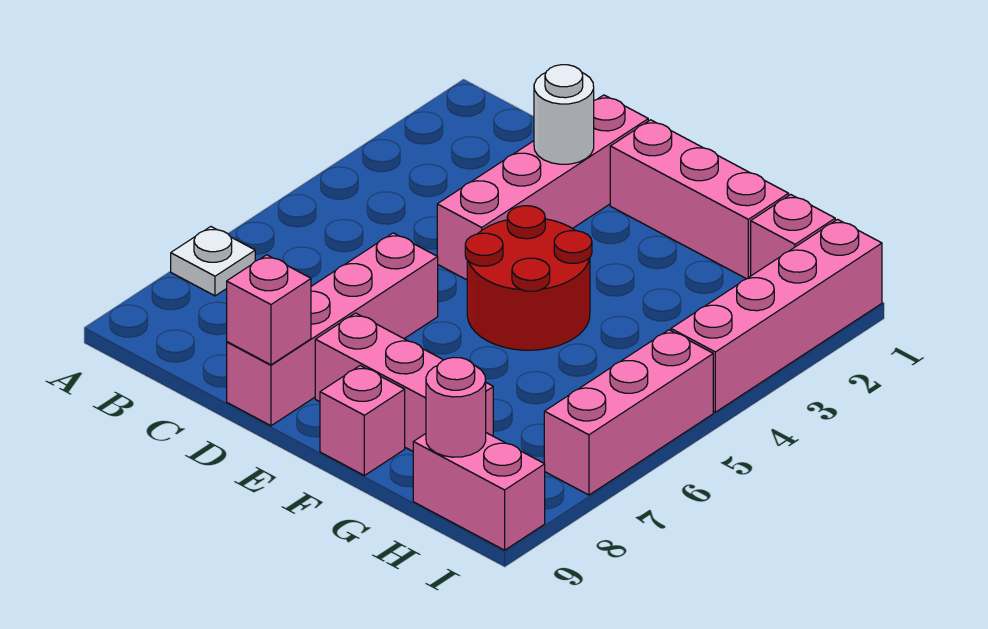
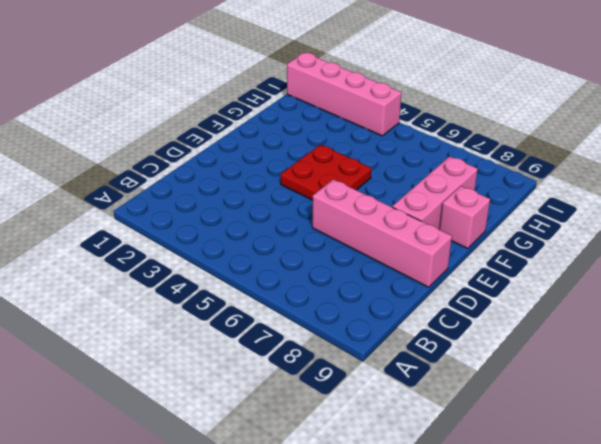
red plate E4:F5 level 1 -> red round brick E4:F5 level 1
none -> white plate A7 level 1
none -> pink brick D1:D4 level 1
none -> pink brick E1:G1 level 1

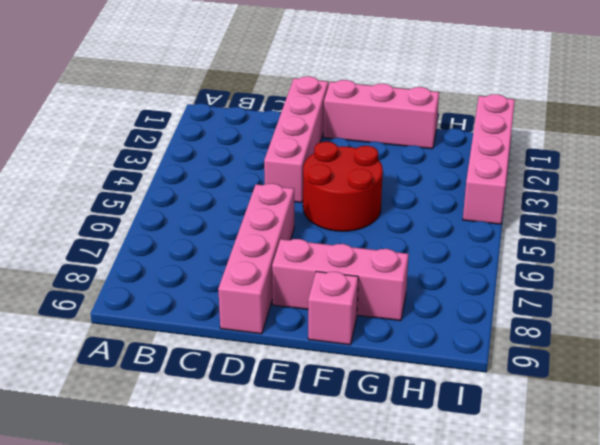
none -> white plate A7 level 1
none -> pink brick H1 level 1
none -> pink brick H9:I9 level 1

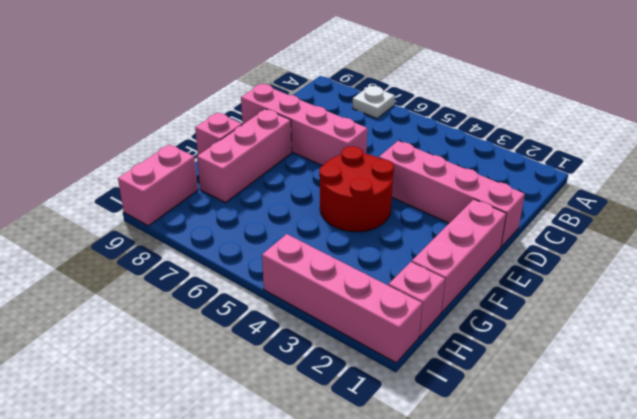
none -> pink brick I5:I7 level 1
none -> white round brick D2 level 2
none -> pink brick D9 level 2

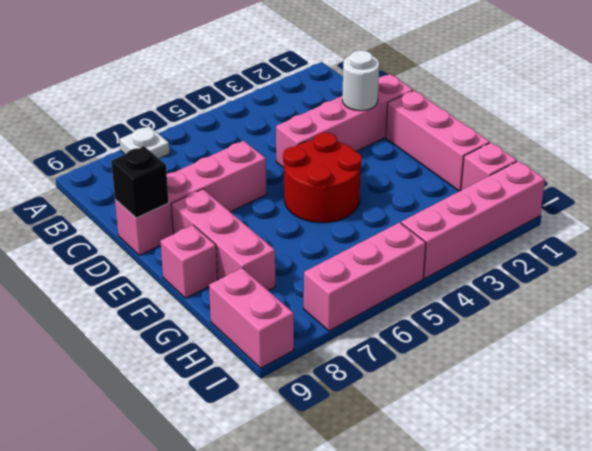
black brick D9 level 2 -> pink brick D9 level 2
none -> pink round brick H9 level 2

